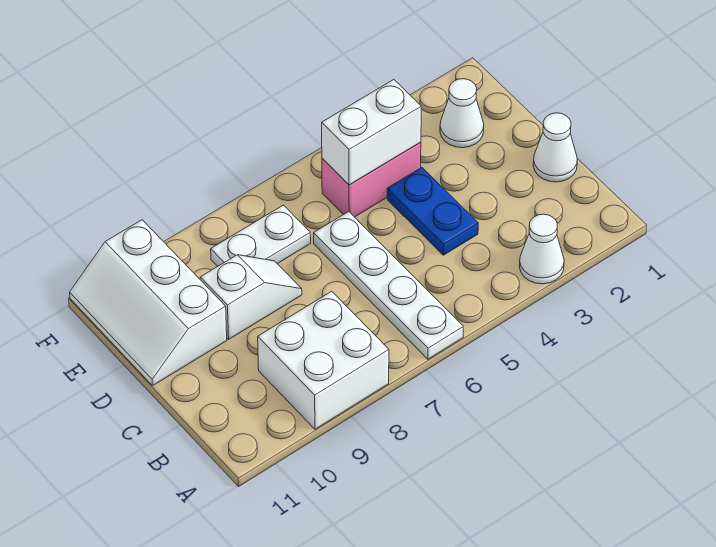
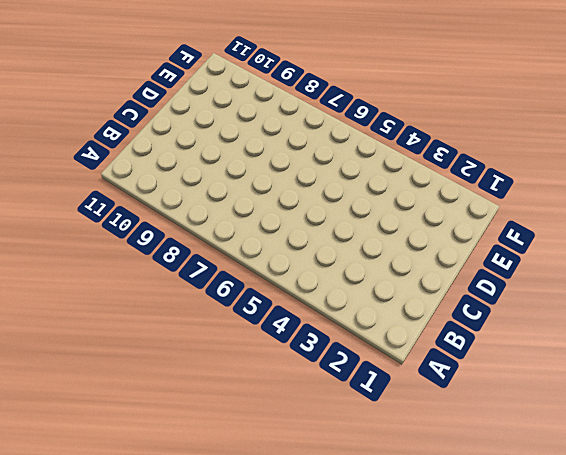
none -> white cone A3 level 1
none -> white plate A6:D6 level 1

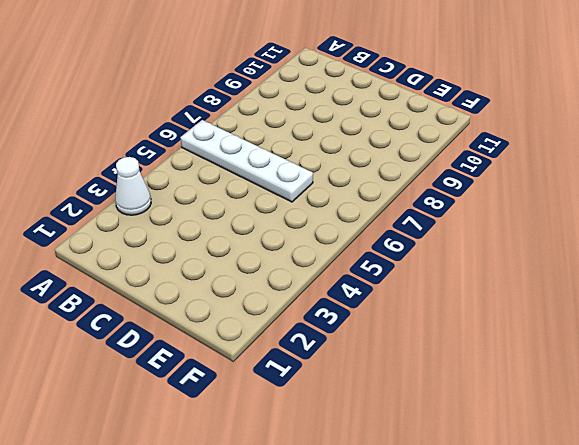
none -> white brick A8:B9 level 1
none -> white cone C1 level 1

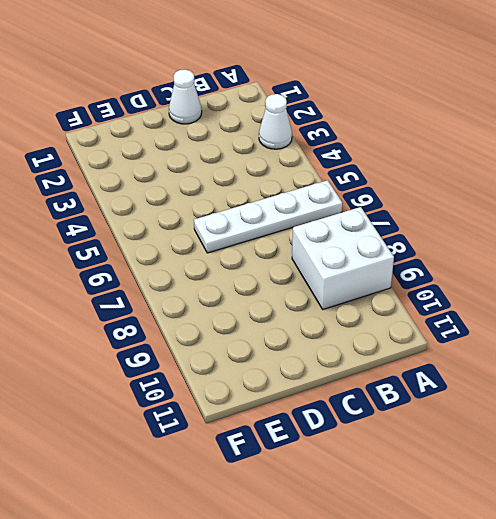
none -> blue plate C4:D4 level 1
none -> white slope D8:D9 level 1 top 9

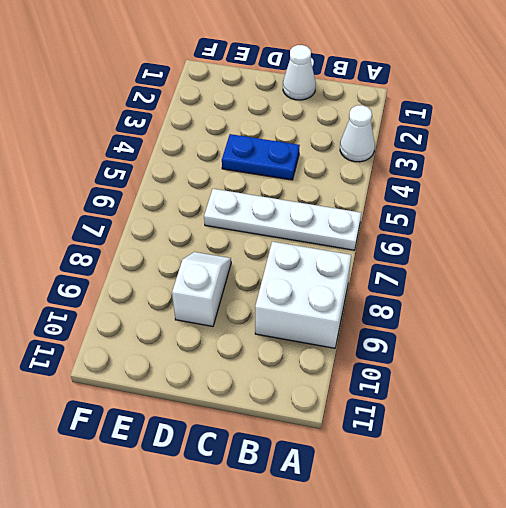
none -> white slope D10:F11 level 1 top 10
none -> white cone E2 level 1

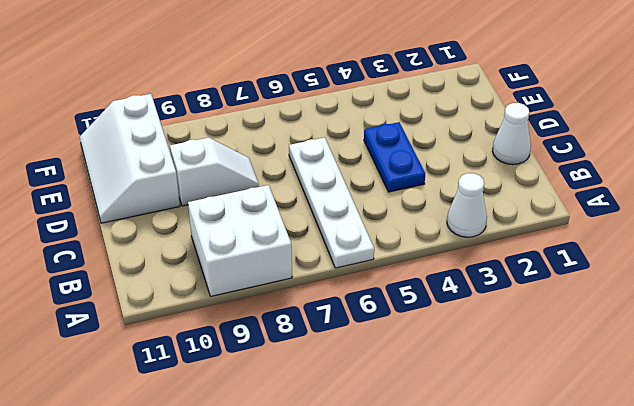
none -> white cone E2 level 1
none -> pink brick E4:E5 level 1

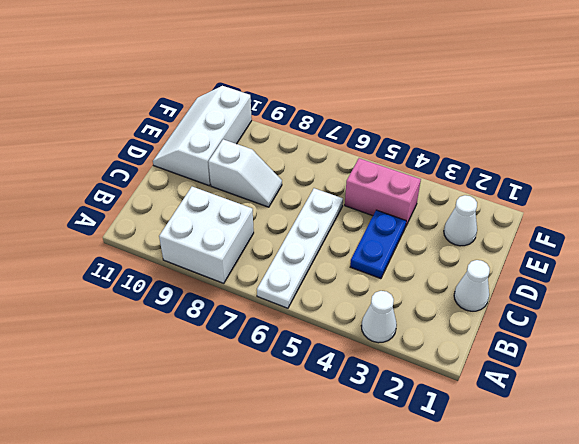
none -> white plate E7:E8 level 1
none -> white brick E4:E5 level 2

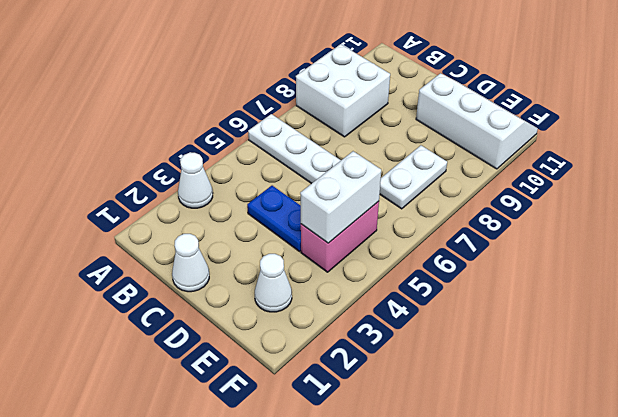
none -> white slope D8:D9 level 1 top 9

